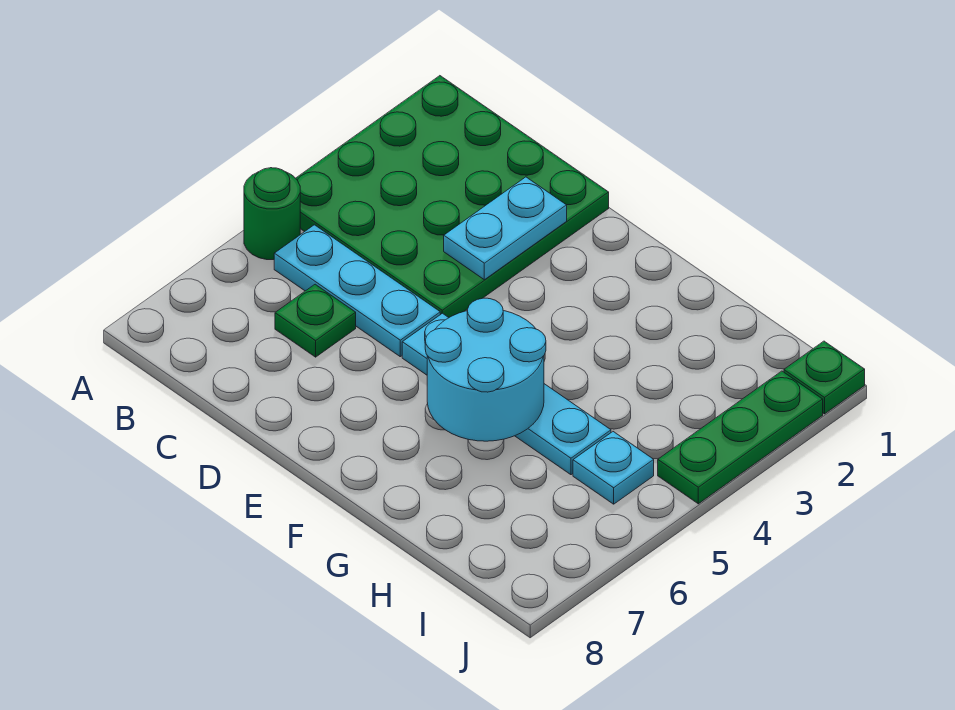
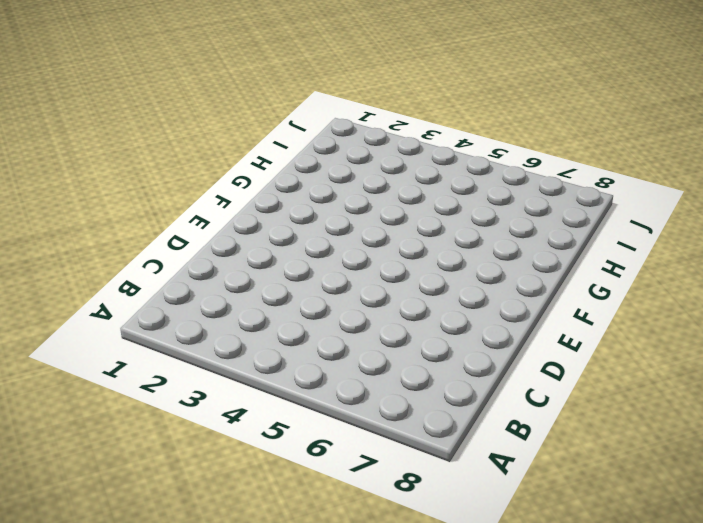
none -> green plate A1:D4 level 1
none -> green round brick A5 level 1

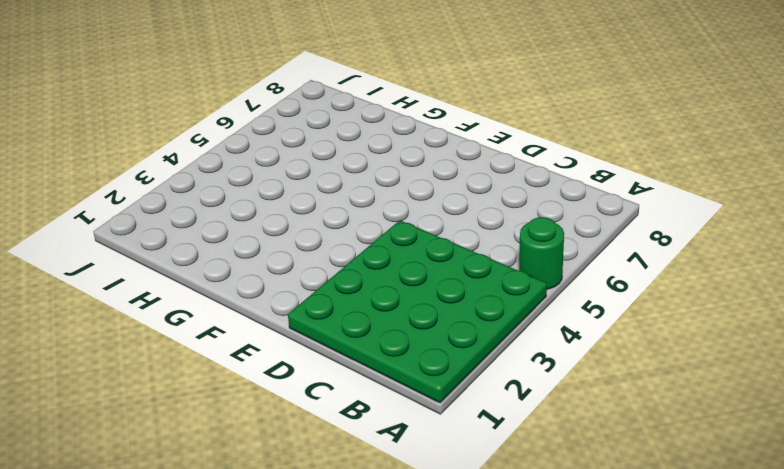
none -> cyan plate B5:D5 level 1
none -> green plate C6 level 1

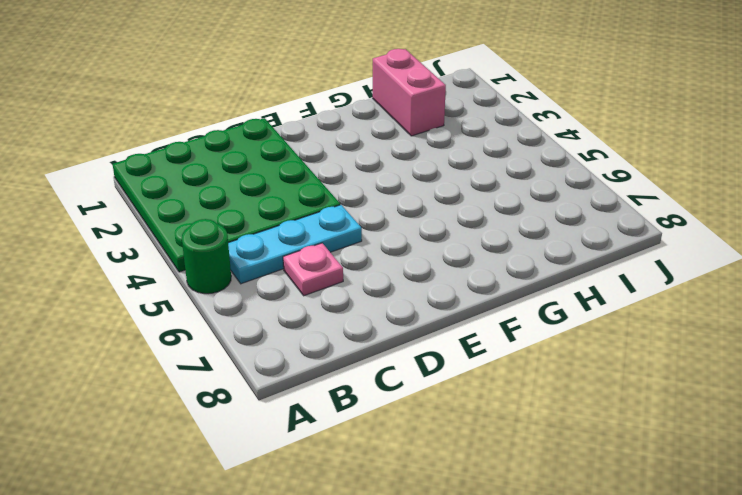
pink plate C6 level 1 -> green plate C6 level 1
pink brick H1:H2 level 1 -> none
none -> cyan plate E5:H5 level 1
none -> cyan plate I5 level 1

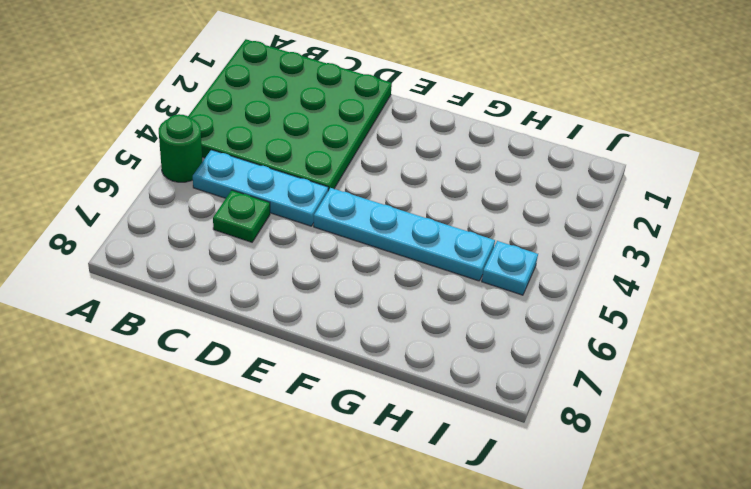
none -> green plate J1 level 1
none -> green plate J2:J4 level 1

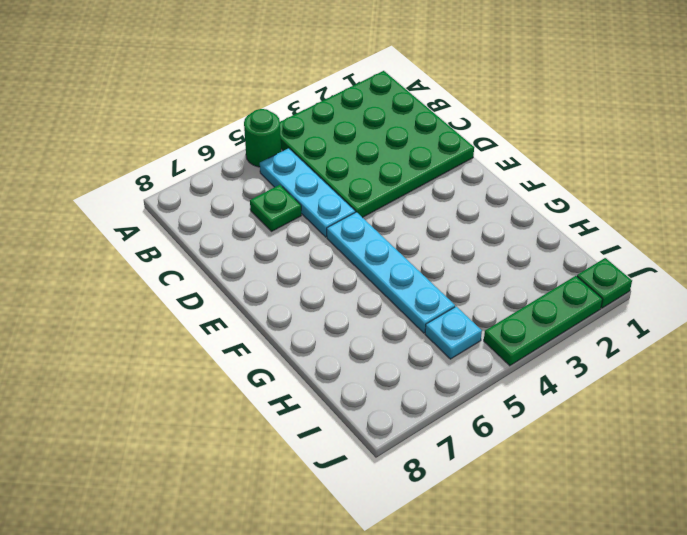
none -> cyan plate D2:D3 level 2
none -> cyan round brick F5:G6 level 2

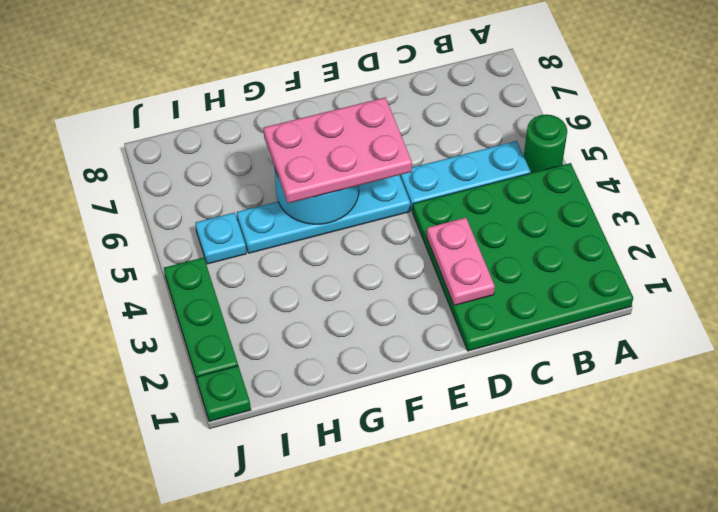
pink plate D2:D3 level 2 -> cyan plate D2:D3 level 2
pink plate E5:G6 level 3 -> none
none -> green plate C6 level 1

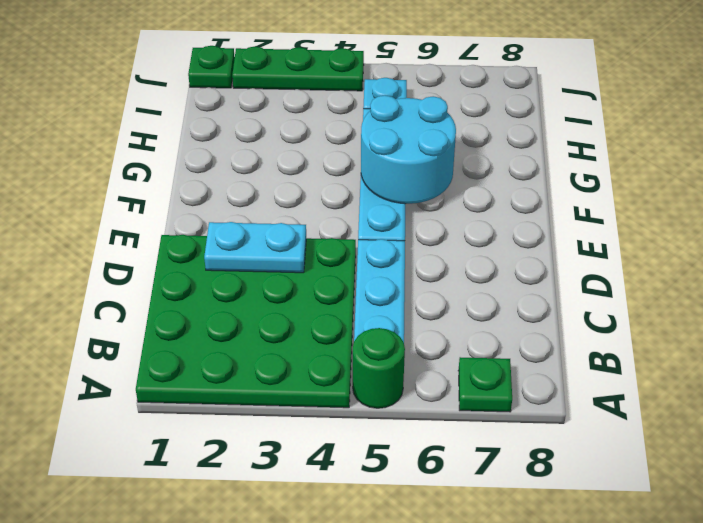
green plate A7 level 1 -> green plate C6 level 1

